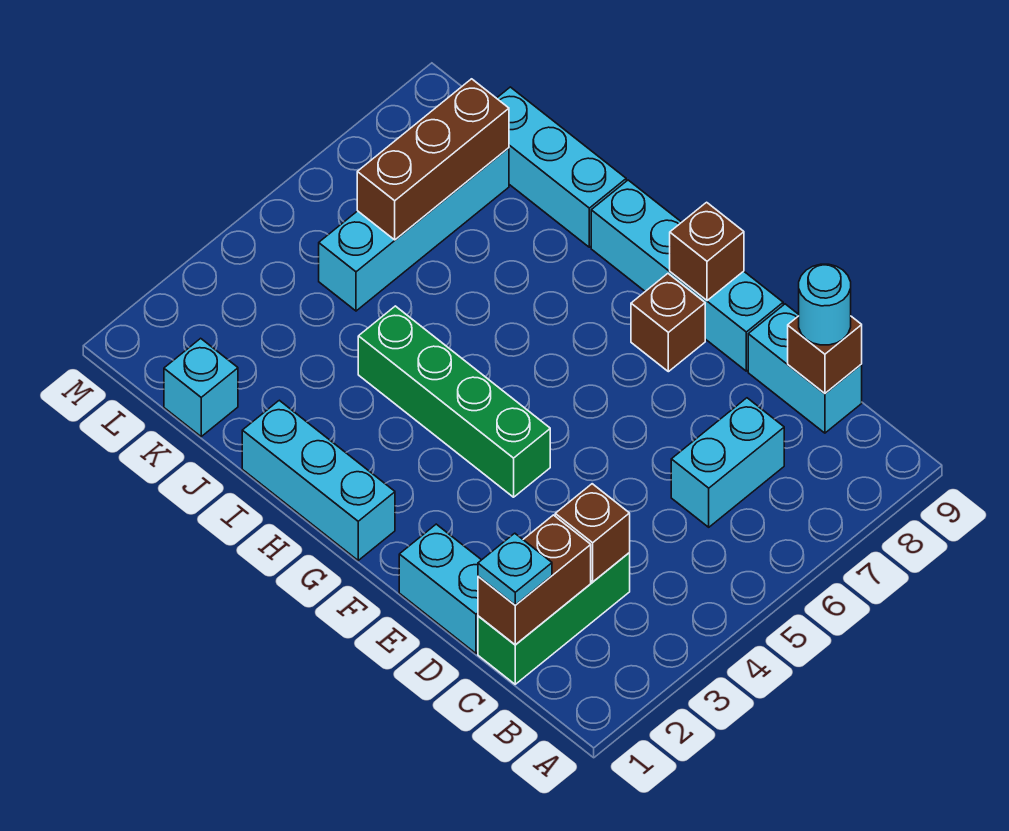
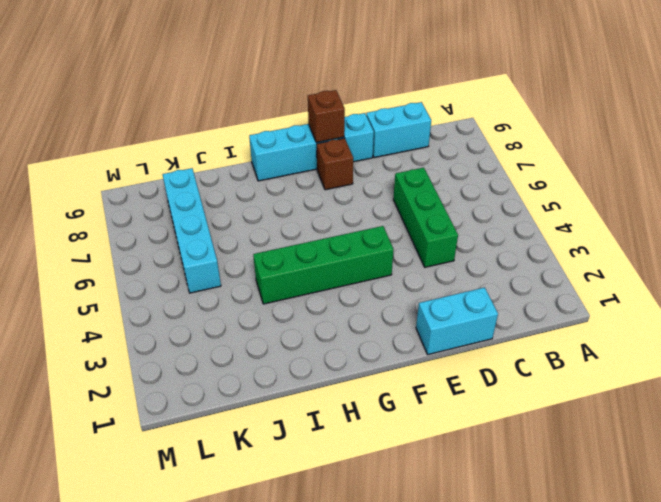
green brick D4:D6 level 1 -> green brick C1:C3 level 1
none -> cyan brick C6:C7 level 1
none -> cyan brick G1:I1 level 1
none -> cyan brick I9:K9 level 1

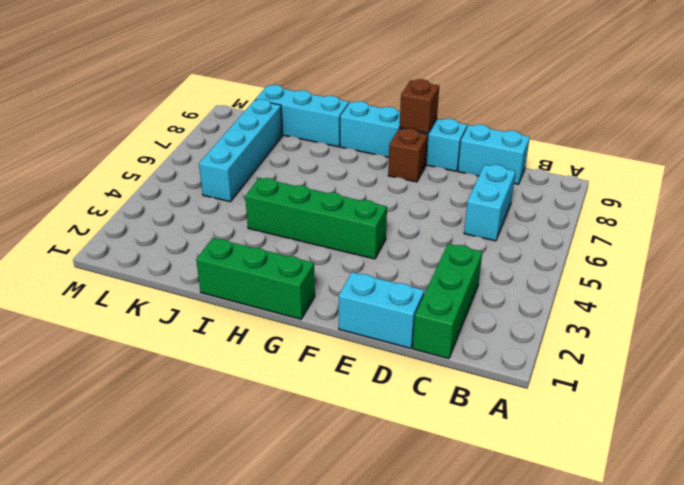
green brick G1:I1 level 1 -> cyan brick G1:I1 level 1
none -> cyan brick K1 level 1
none -> brown brick C1:C2 level 2
none -> brown brick C3 level 2

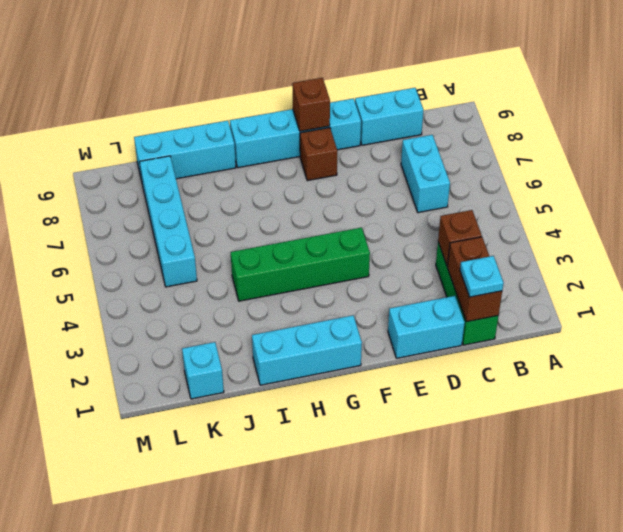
none -> brown brick C9 level 2
none -> brown brick K6:K8 level 2
none -> cyan round brick C9 level 3

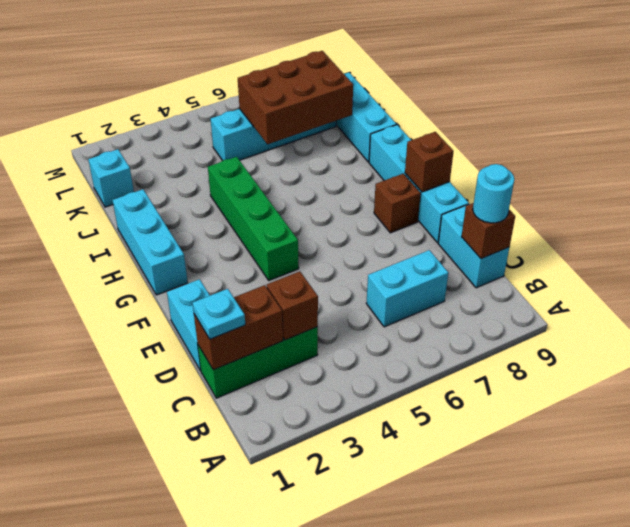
brown brick J6:K8 level 2 -> brown brick K6:K8 level 2

